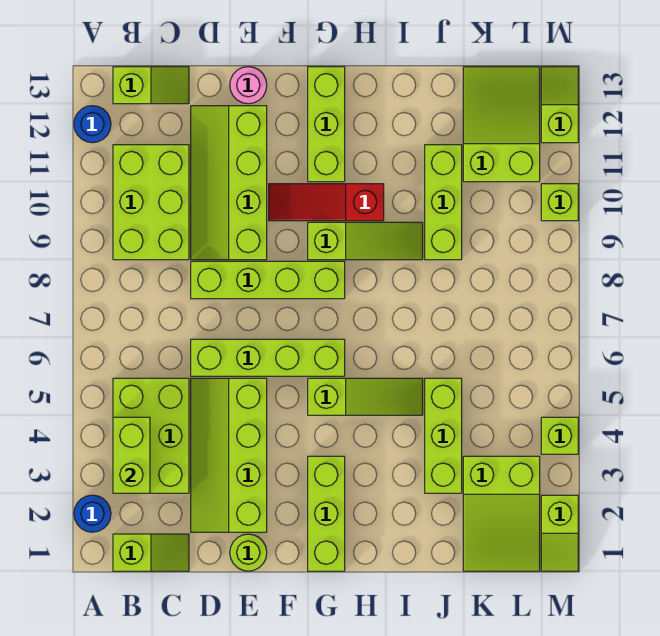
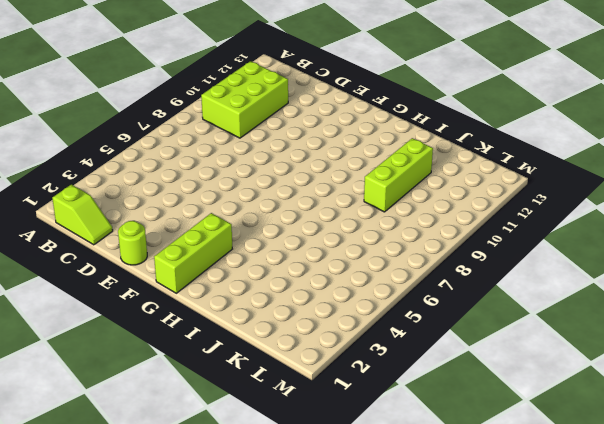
none -> blue round brick A2 level 1
none -> blue round brick A12 level 1
none -> lime brick B3:C5 level 1

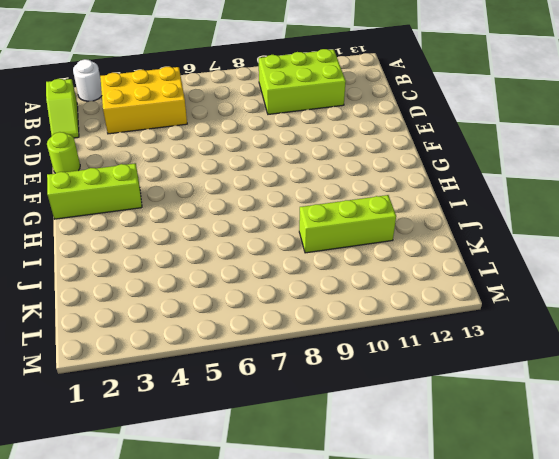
white round brick A2 level 1 -> blue round brick A2 level 1
yellow brick B3:C5 level 1 -> lime brick B3:C5 level 1
none -> blue round brick A12 level 1
none -> lime slope B13:C13 level 1 top B
none -> lime slope D2:E5 level 1 top E

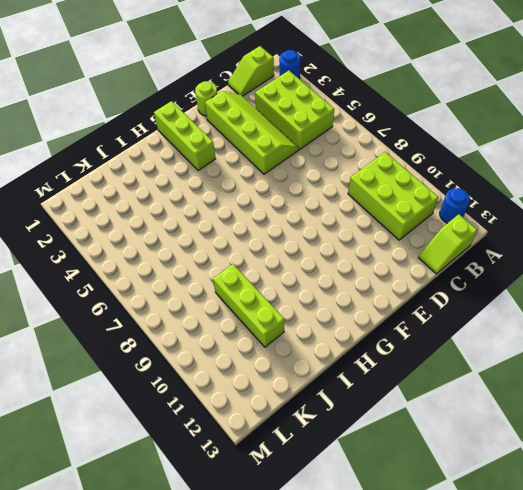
none -> lime brick D6:G6 level 1
none -> lime brick D8:G8 level 1
none -> lime slope D9:E12 level 1 top E

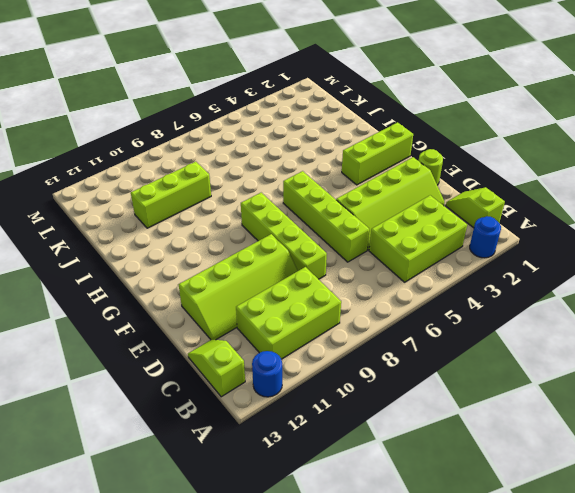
none -> pink round brick E13 level 1
none -> red slope F10:H10 level 1 top H
none -> lime slope G5:I5 level 1 top G

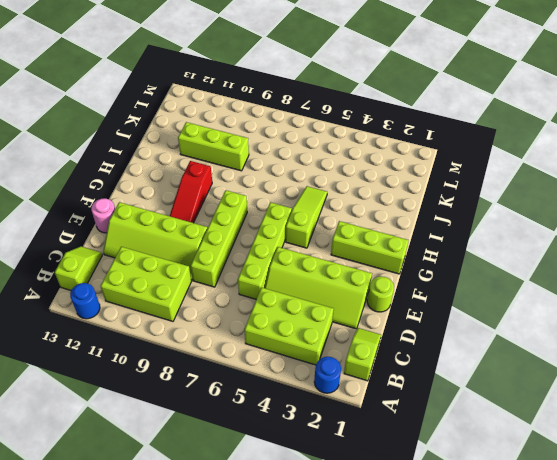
none -> lime slope G9:I9 level 1 top G
none -> lime brick G11:G13 level 1
none -> lime brick J3:J5 level 1

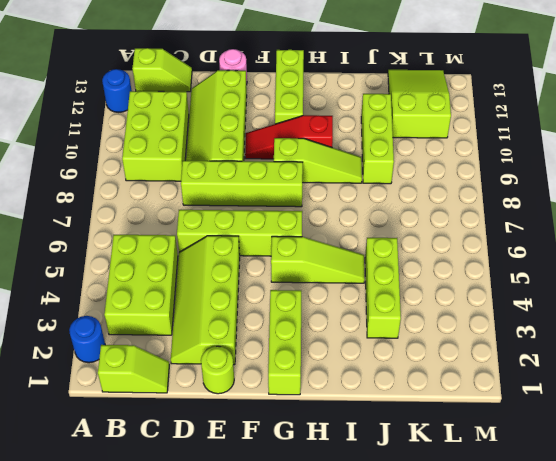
none -> lime slope K1:L3 level 1 top 3
none -> lime slope M1:M2 level 1 top 2
none -> lime brick M4 level 1

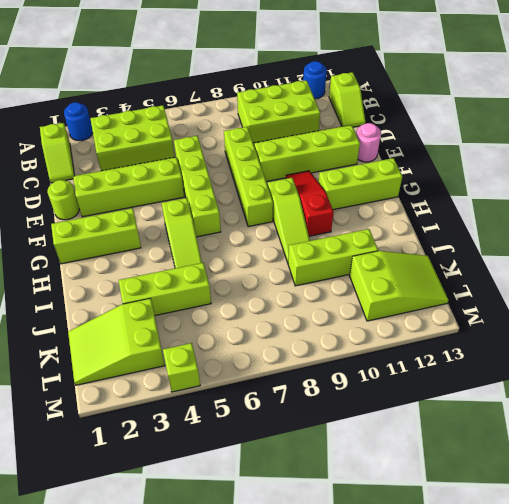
none -> lime slope M1:M2 level 1 top 2
none -> lime brick M10 level 1
none -> lime slope M12:M13 level 1 top 12

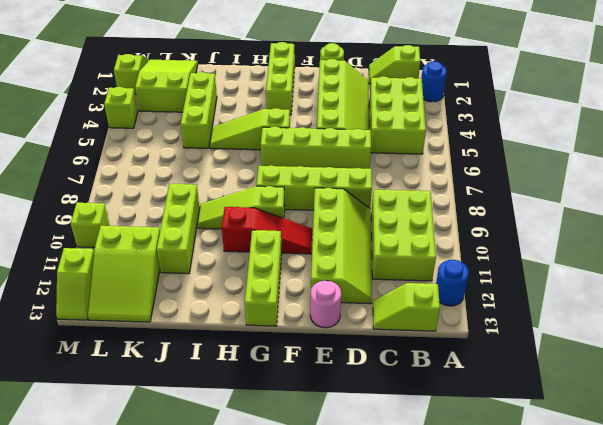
none -> lime brick B3:B4 level 2

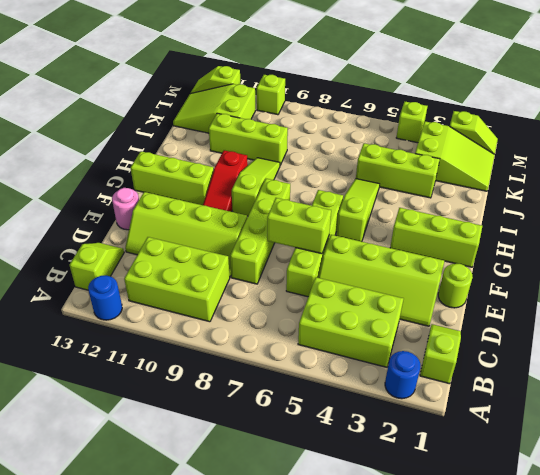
lime brick E6:E7 level 2 -> lime brick B3:B4 level 2

